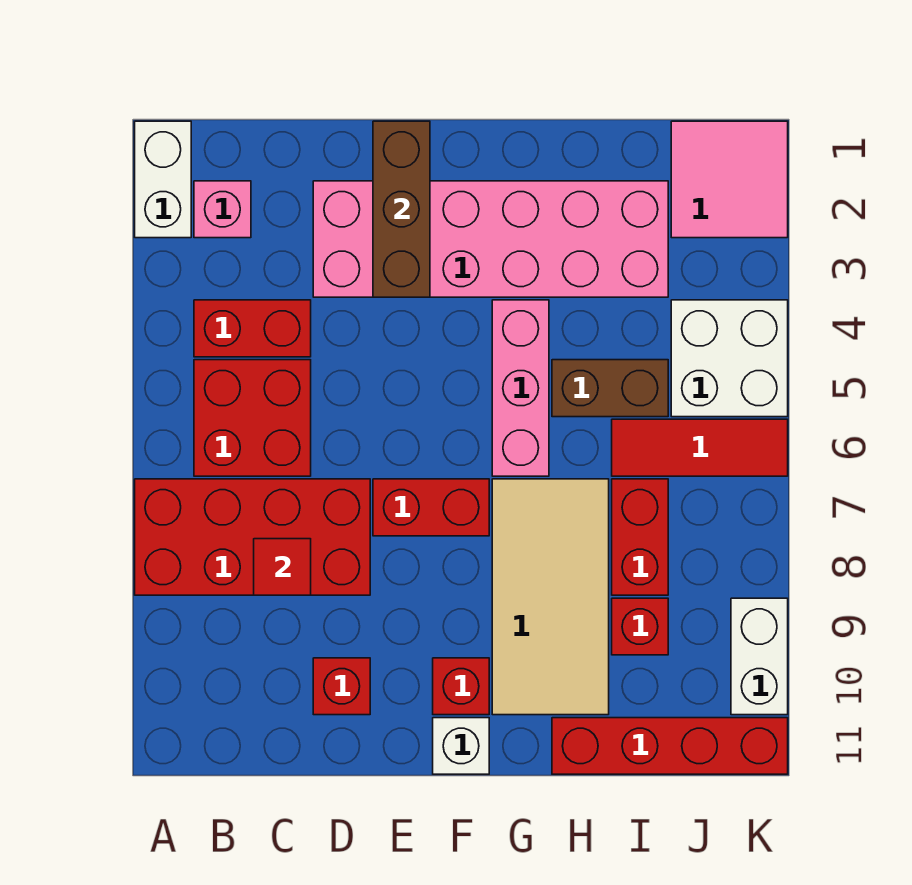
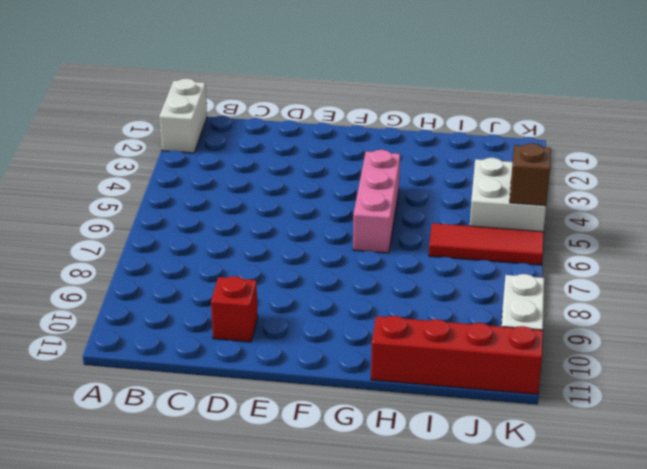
brown brick K5 level 2 -> none
none -> red brick A7:D8 level 1
none -> pink brick B2 level 1
none -> red brick B4:C4 level 1

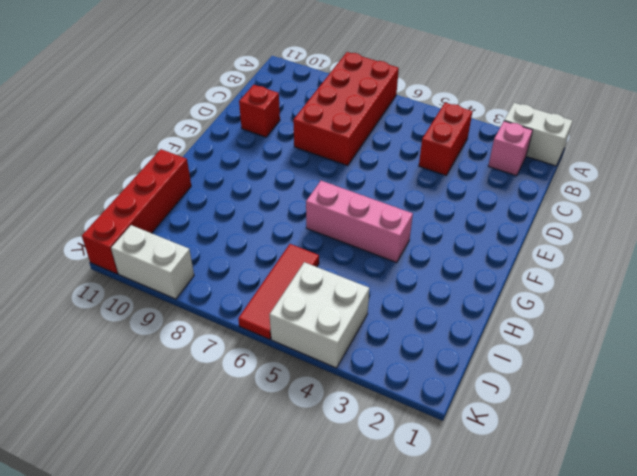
none -> red brick B5:C6 level 1
none -> pink brick D2:I3 level 1
none -> red brick E7:F7 level 1

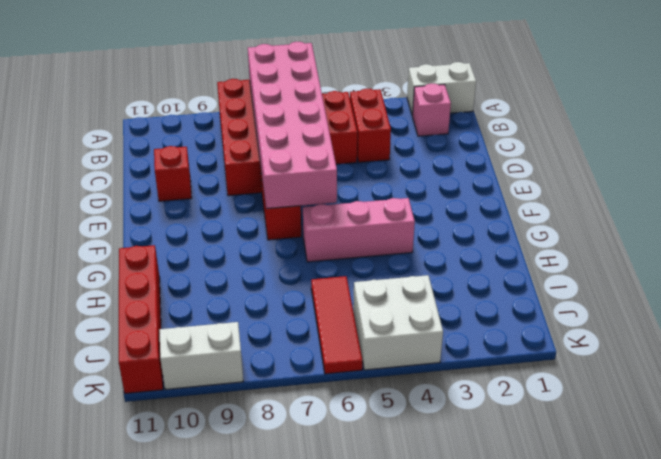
pink brick A6:F7 level 2 -> pink brick D2:I3 level 1
none -> red brick F10 level 1
none -> white brick F11 level 1
none -> tan tile G7:H10 level 1

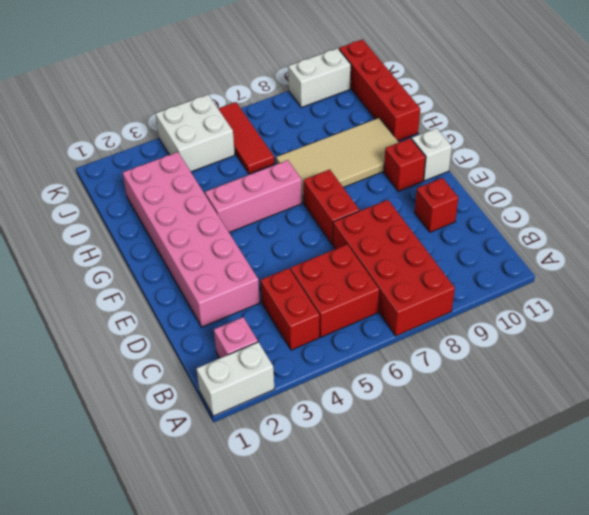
none -> brown brick H5:I5 level 1
none -> red brick I7:I8 level 1
none -> red brick I9 level 1

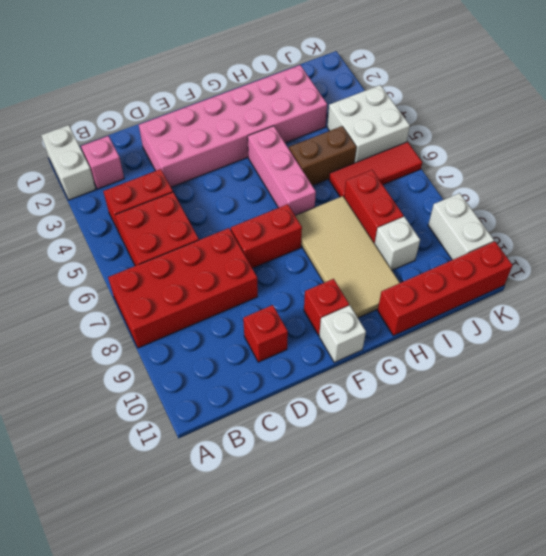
white brick I9 level 1 -> red brick I9 level 1
none -> pink tile J1:K2 level 1
none -> red tile C8 level 2
none -> brown brick E1:E3 level 2

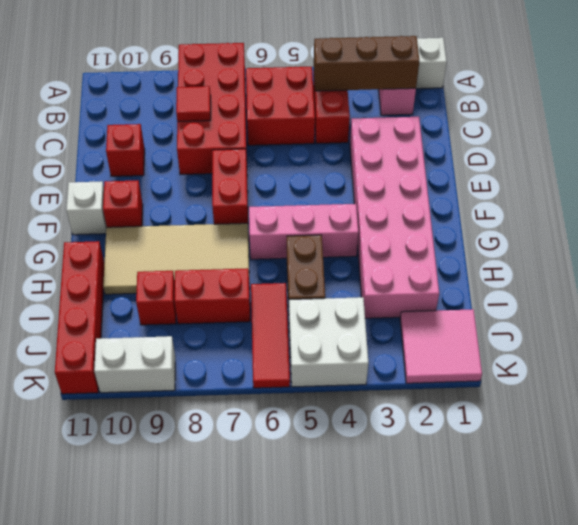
brown brick B2:B4 level 2 -> brown brick E1:E3 level 2

